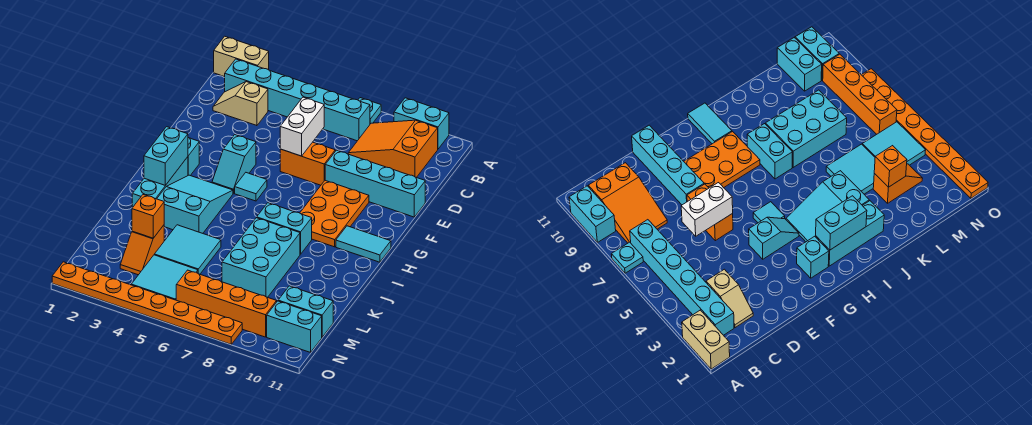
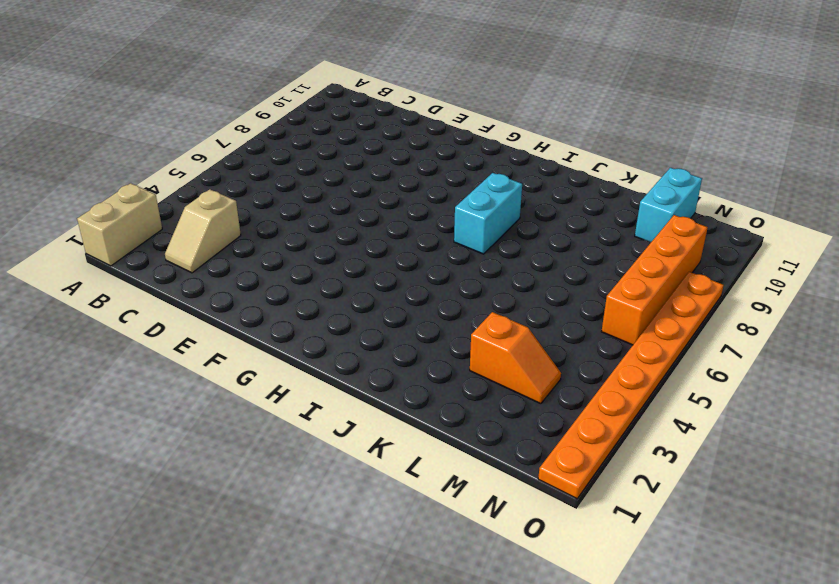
none -> cyan plate A7 level 1
none -> cyan brick A9:A10 level 1
none -> cyan brick B2:B7 level 1

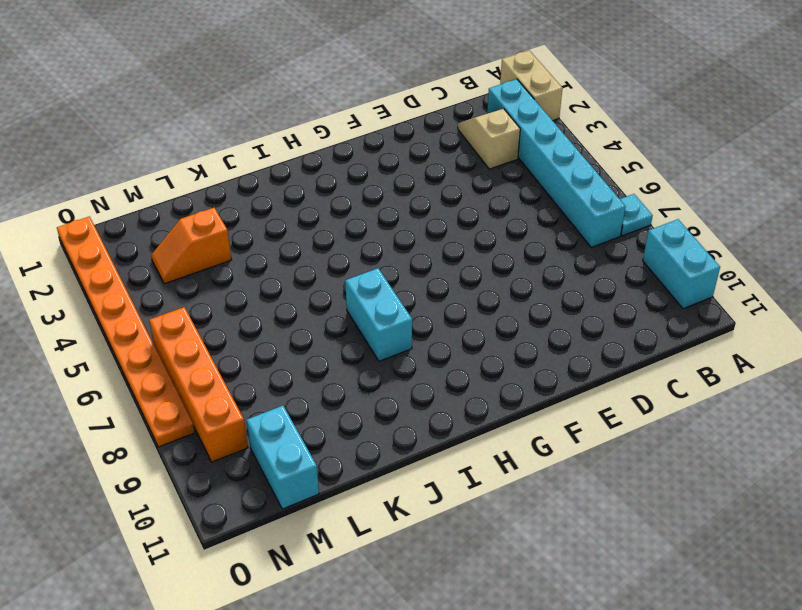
none -> orange slope B8:C10 level 1 top 10
none -> orange brick E6:E7 level 1
none -> cyan brick E8:E11 level 1

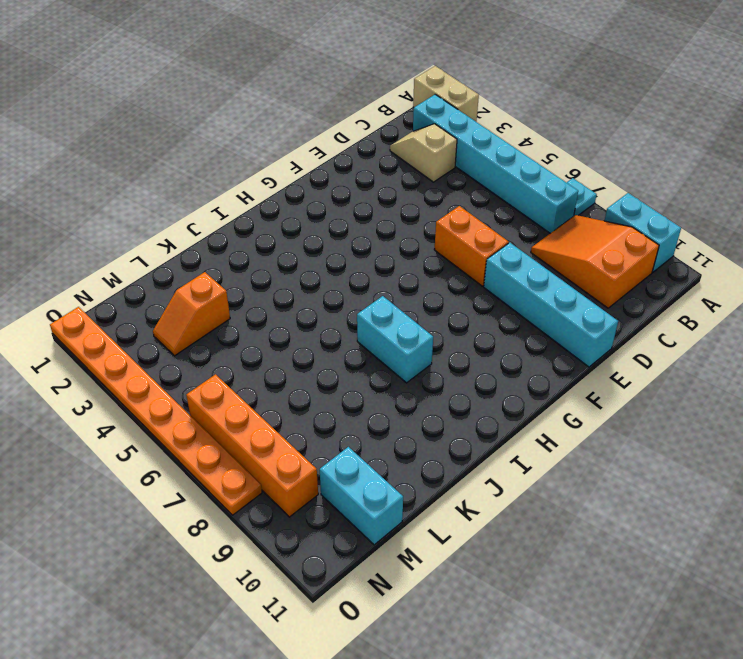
none -> cyan slope F4:G4 level 1 top F
none -> orange plate F8:H9 level 1
none -> cyan brick G2 level 1

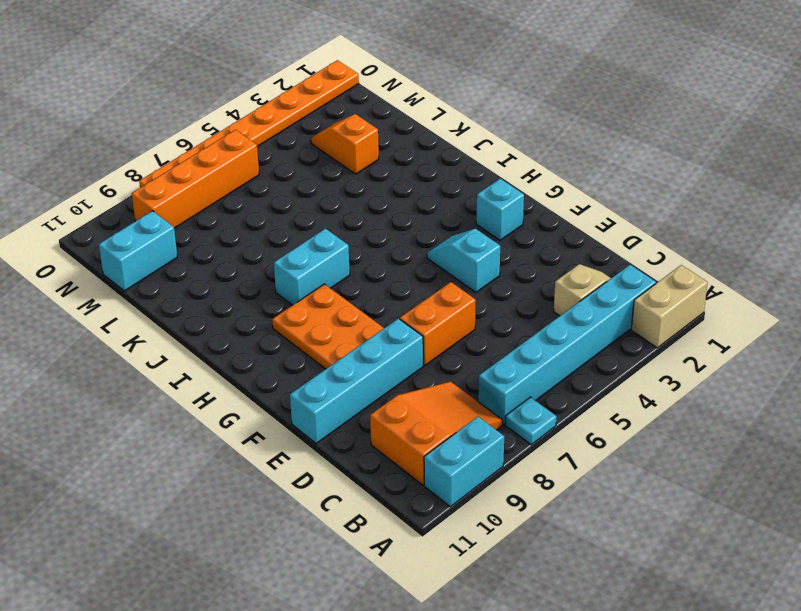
none -> cyan tile G5 level 1
none -> cyan brick H2:J2 level 1
none -> cyan slope H3:J4 level 1 top J

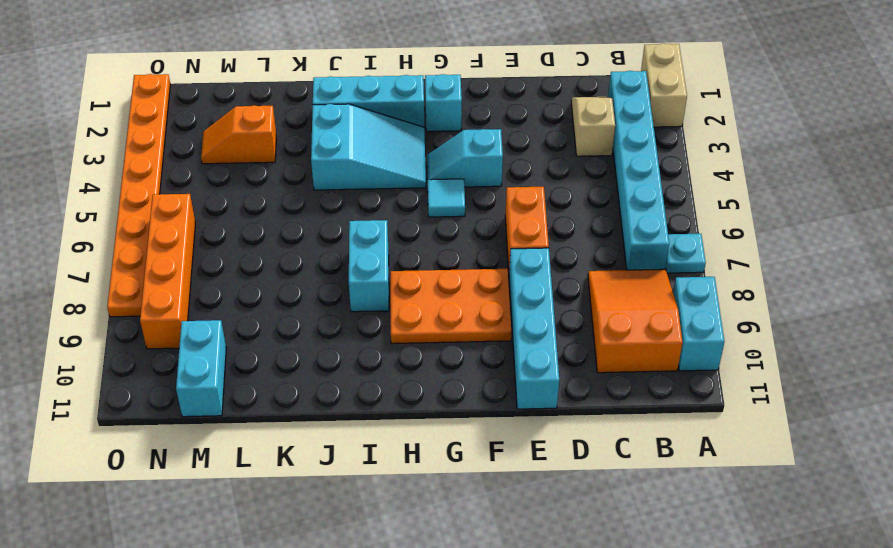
none -> cyan tile H10:H11 level 1
none -> cyan brick J7:L8 level 1
none -> cyan tile K4:L5 level 1

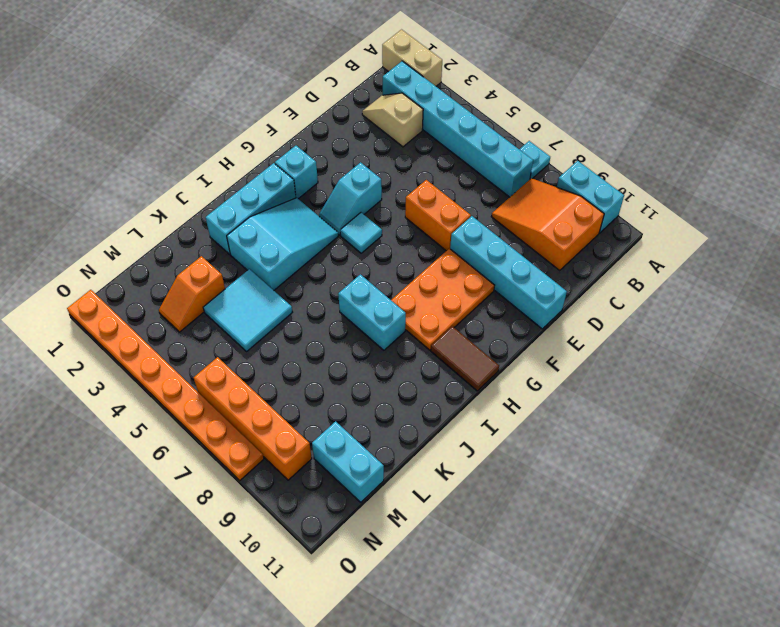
brown tile H10:H11 level 1 -> cyan tile H10:H11 level 1
none -> cyan brick J7:L8 level 1
none -> cyan tile M4:N5 level 1
none -> cyan brick N10:N11 level 1

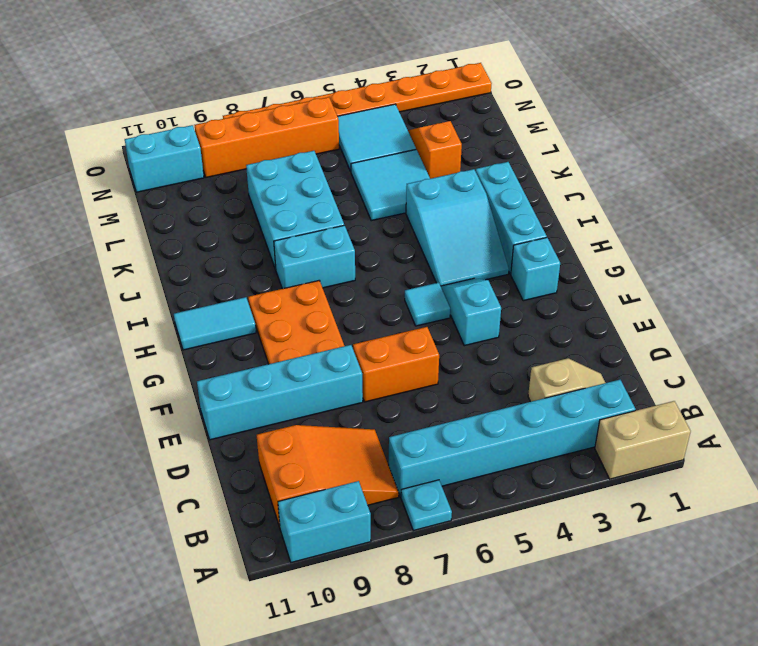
none -> cyan brick M10:M11 level 1
none -> white brick D6:E6 level 2
none -> cyan brick H2:I2 level 2

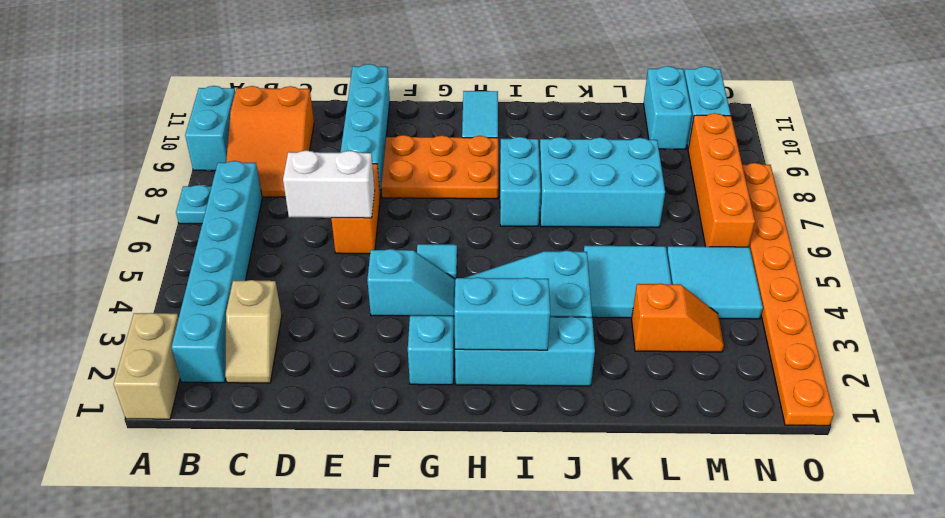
none -> orange brick L3 level 2

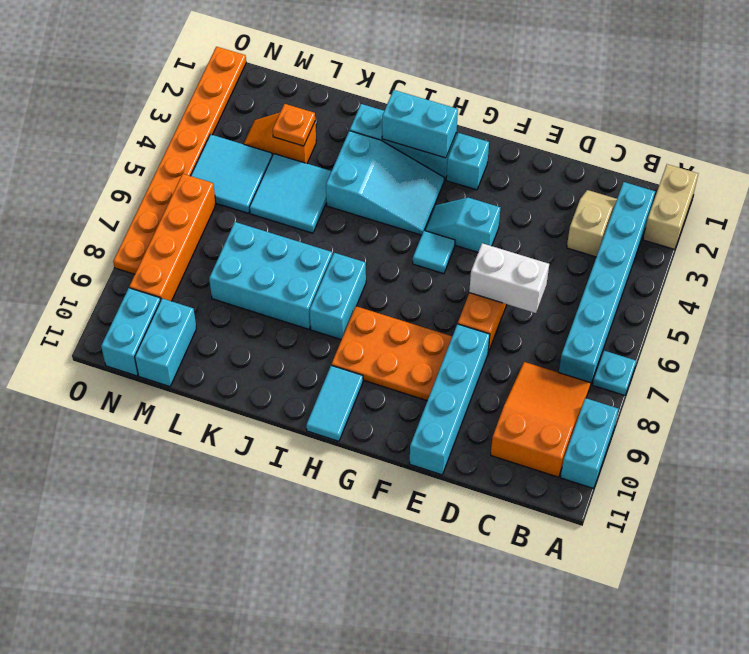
orange plate L3 level 2 -> orange brick L3 level 2

